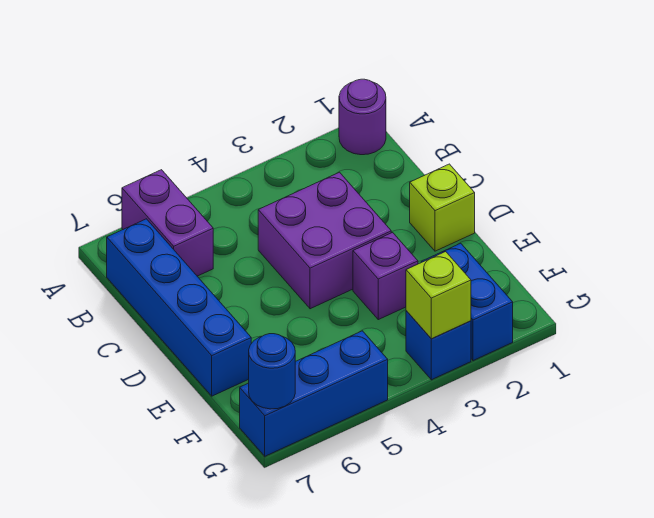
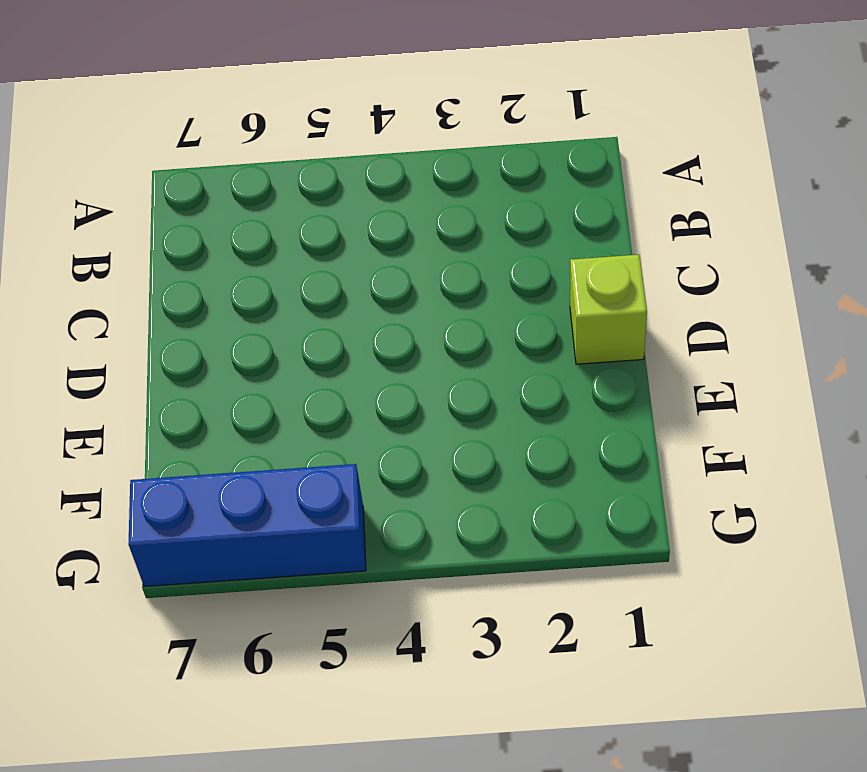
none -> purple round brick A1 level 1
none -> purple brick A6:B6 level 1

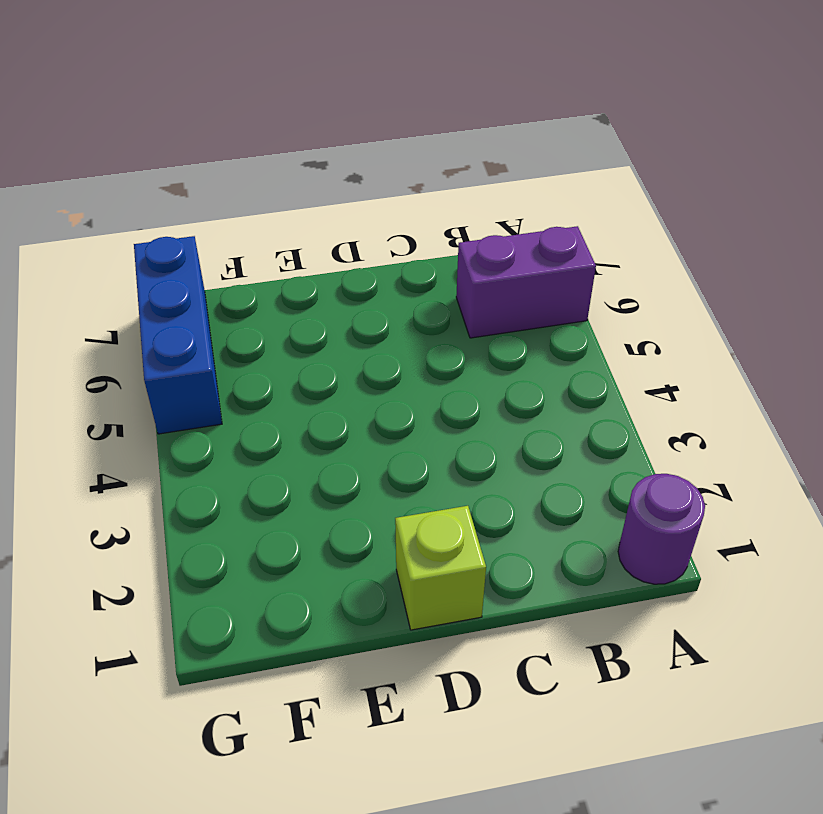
none -> blue brick B7:E7 level 1
none -> purple brick C3:D4 level 1

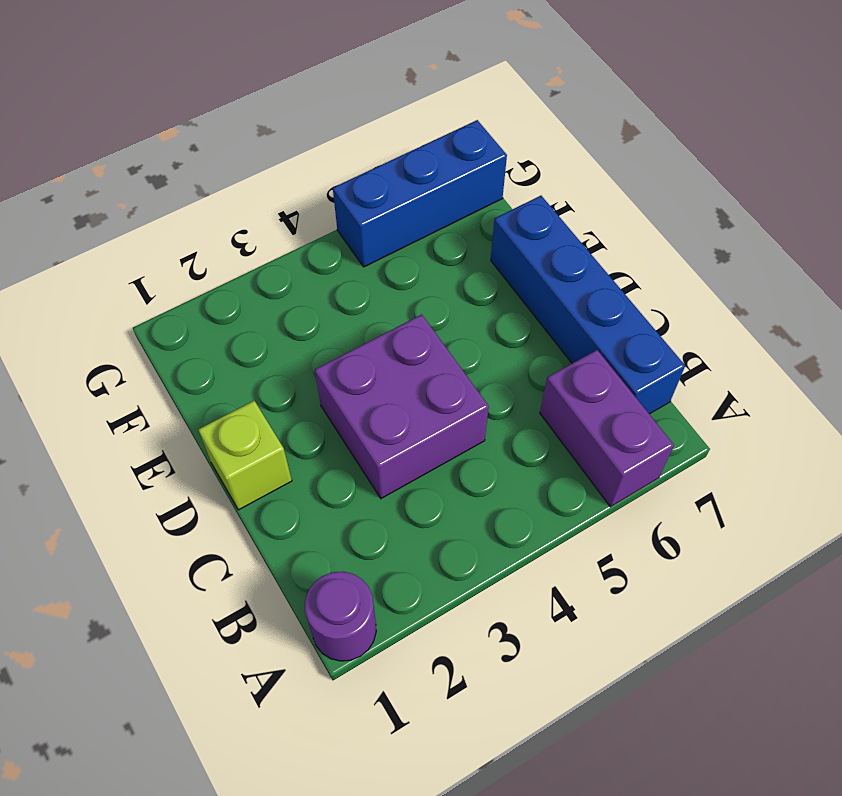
none -> purple brick E3 level 1
none -> blue brick F2:G2 level 1

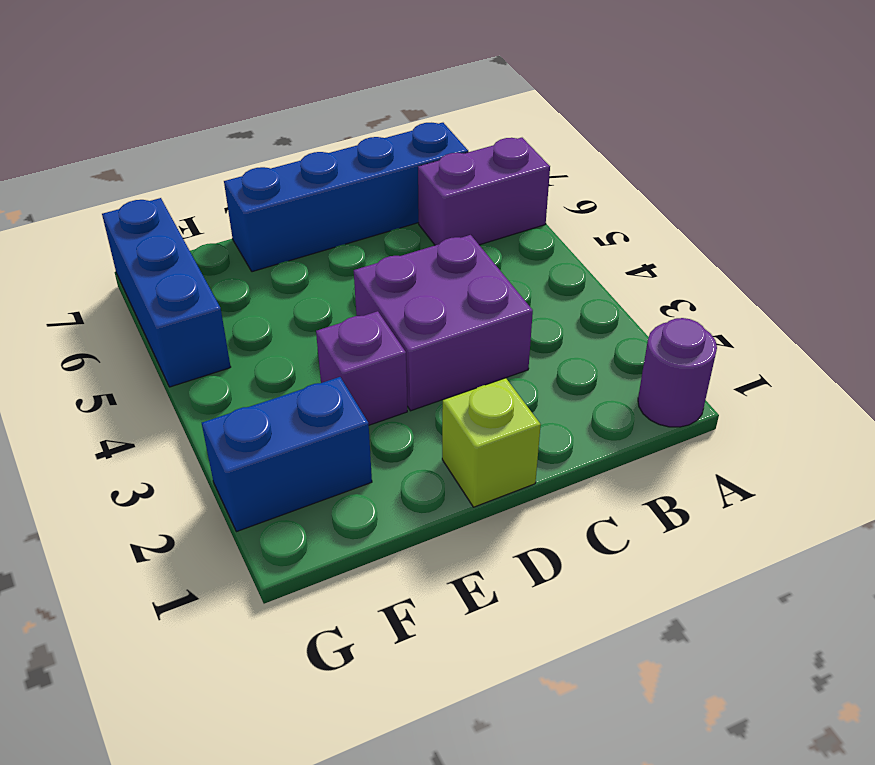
none -> blue brick G3 level 1
none -> lime brick G3 level 2

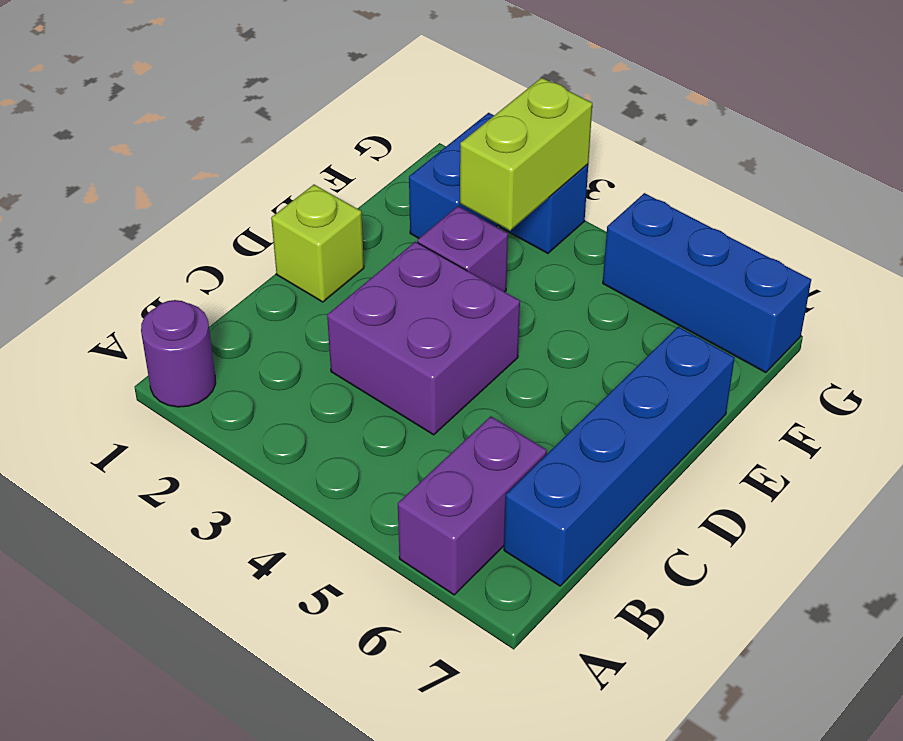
lime brick F3:G3 level 2 -> lime brick G3 level 2
none -> blue round brick G7 level 2

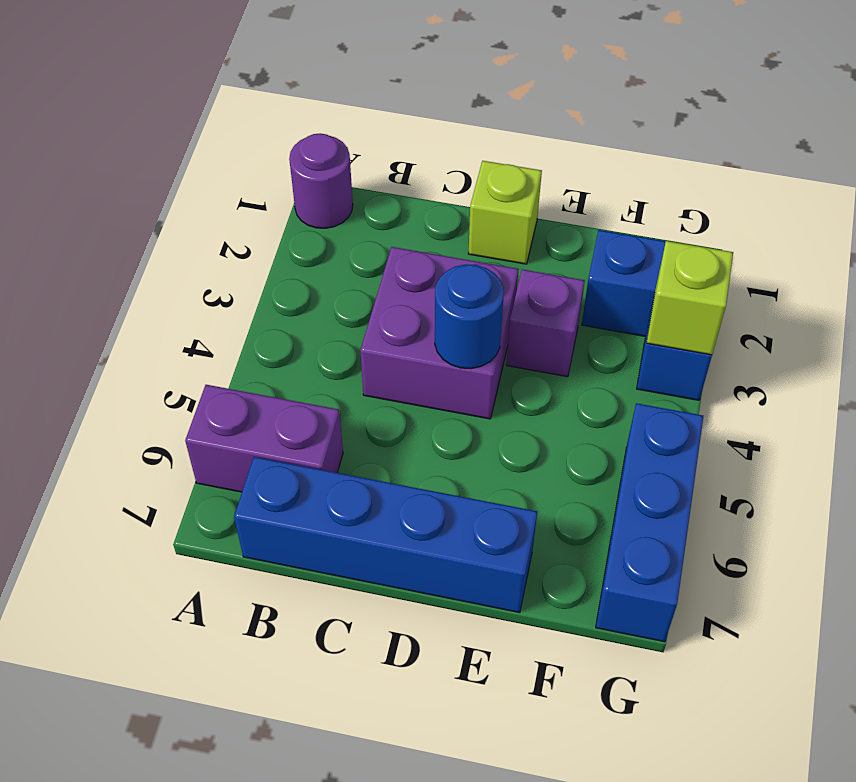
blue round brick D4 level 2 -> blue round brick G7 level 2

